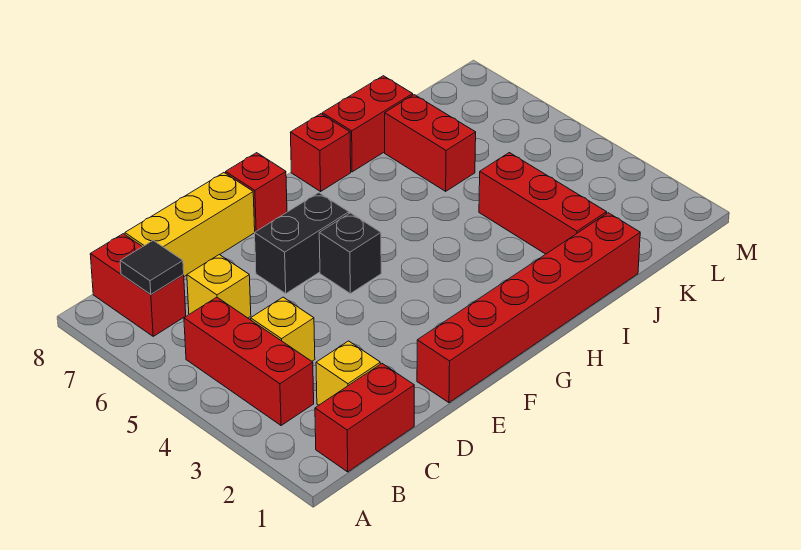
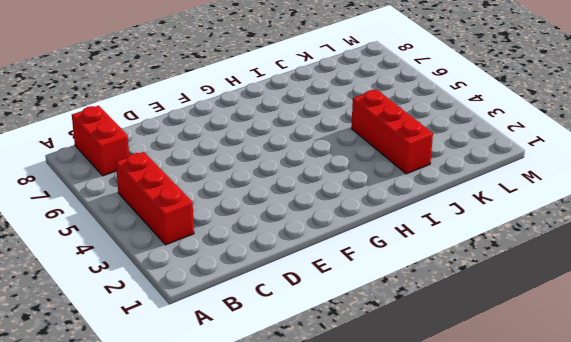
none -> red brick B1:C1 level 1
none -> yellow brick C2 level 1
none -> yellow brick C4 level 1

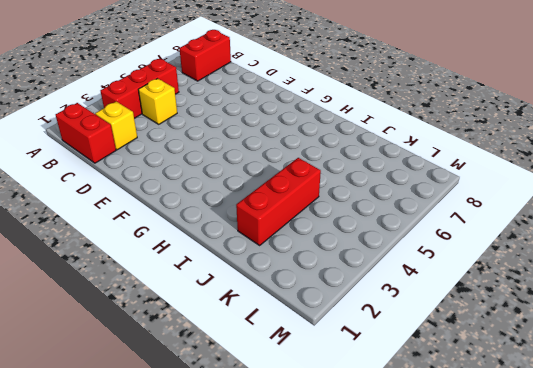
none -> yellow brick C6 level 1
none -> yellow brick C8:E8 level 1
none -> red brick E1:J1 level 1

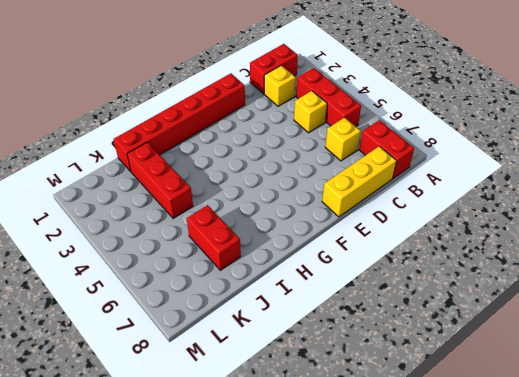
none -> black brick E6:F6 level 1
none -> black brick F5 level 1
none -> red brick F8 level 1

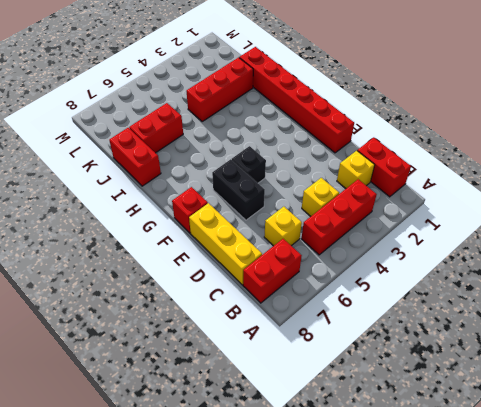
none -> red brick H8 level 1
none -> black tile B7 level 2

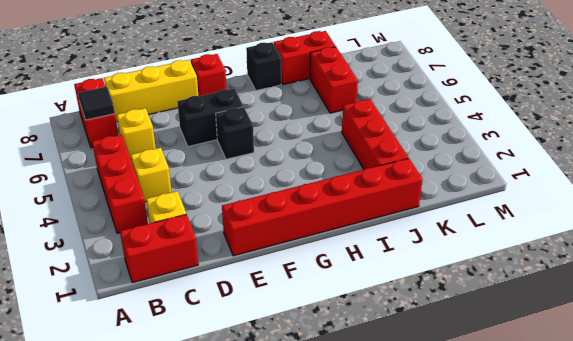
black brick H8 level 1 -> red brick H8 level 1

